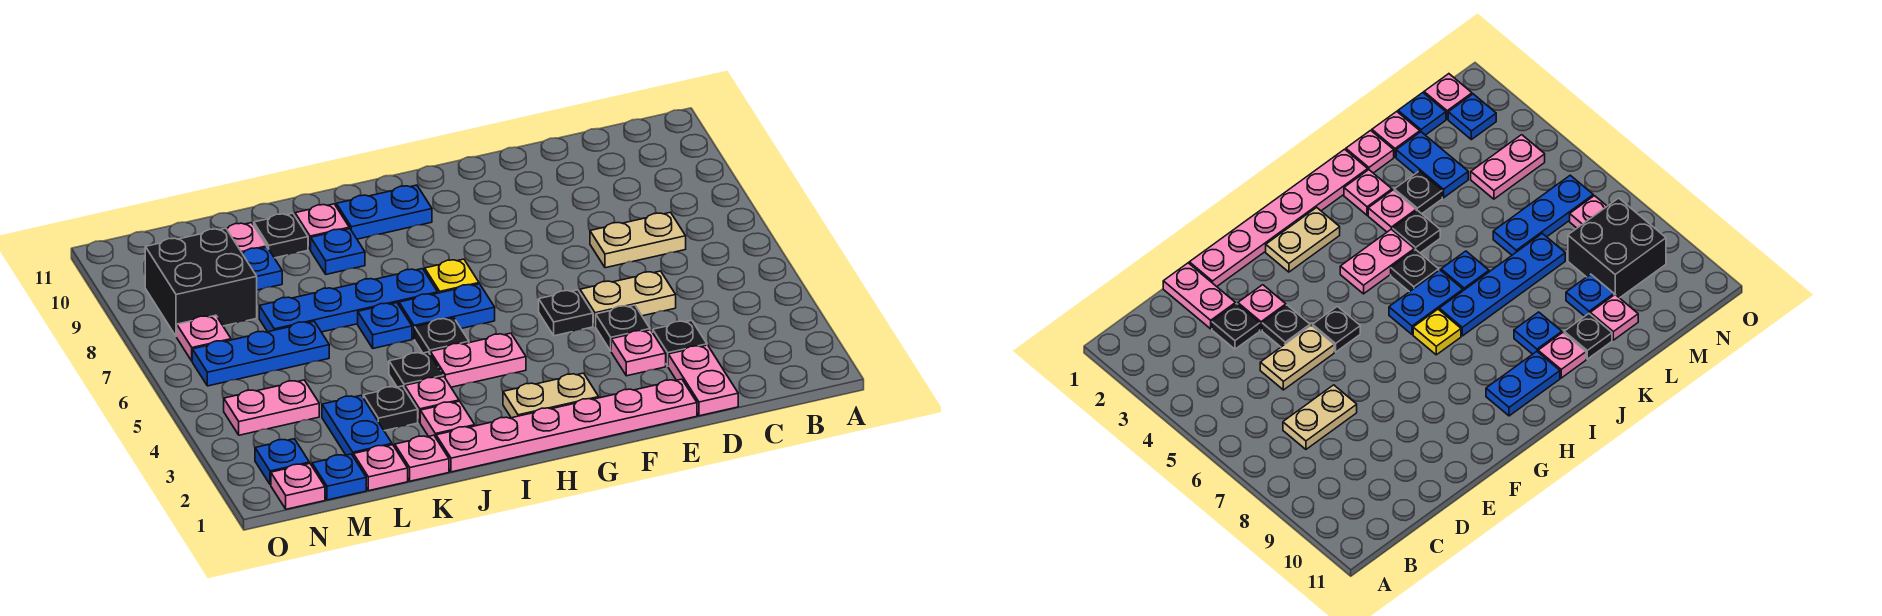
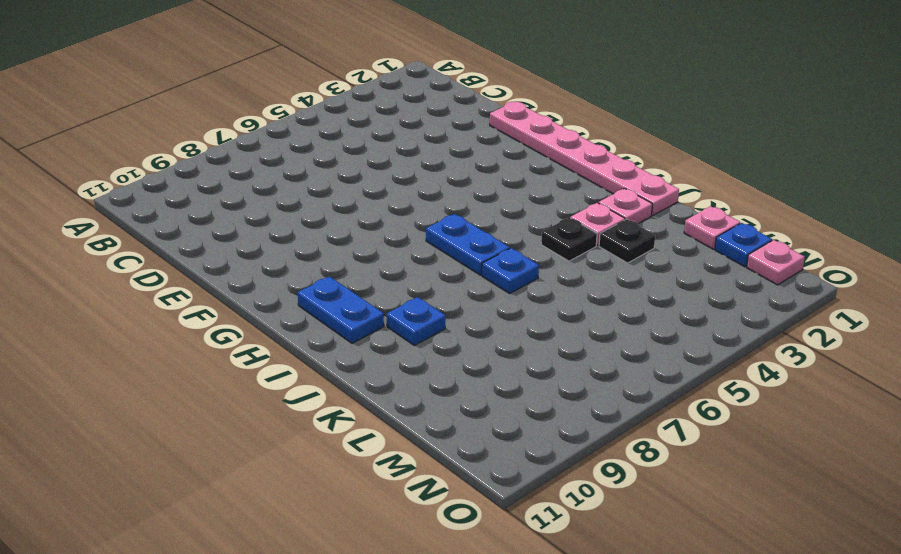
none -> tan plate C7:D7 level 1
none -> pink plate D1:D2 level 1
none -> black plate D3 level 1
none -> tan plate D5:E5 level 1

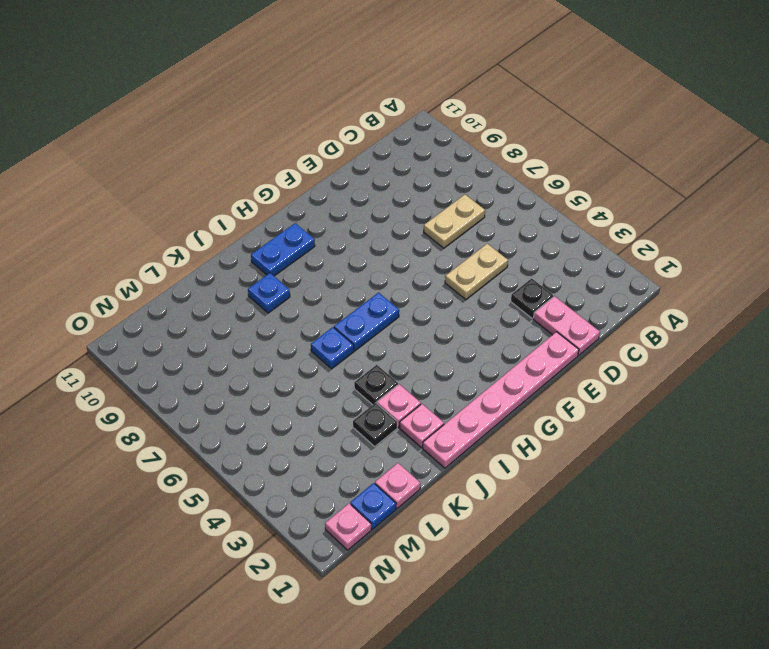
none -> pink plate E3 level 1
none -> black plate E4 level 1
none -> black plate F5 level 1
none -> tan plate G2:H2 level 1

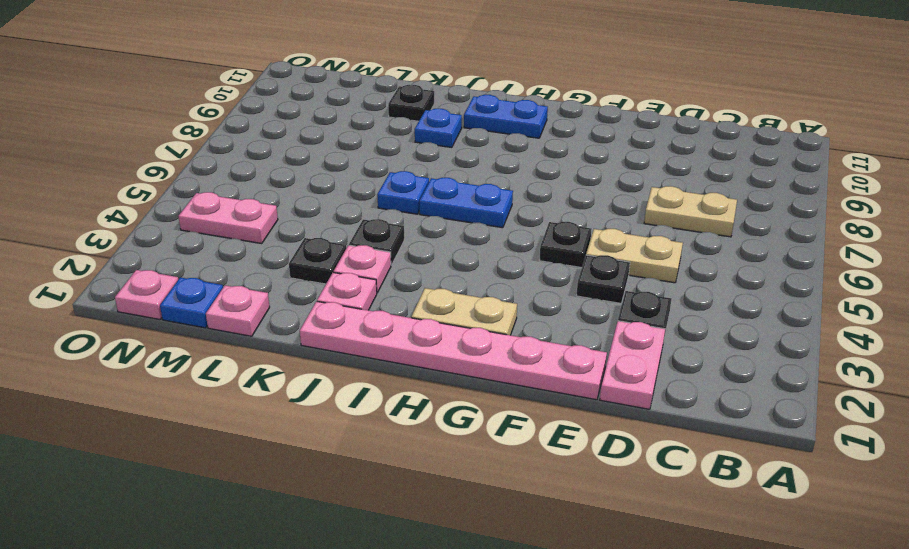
none -> pink plate E3 level 1
none -> pink plate H4:I4 level 1
none -> yellow plate H7 level 1
none -> black plate I5 level 1

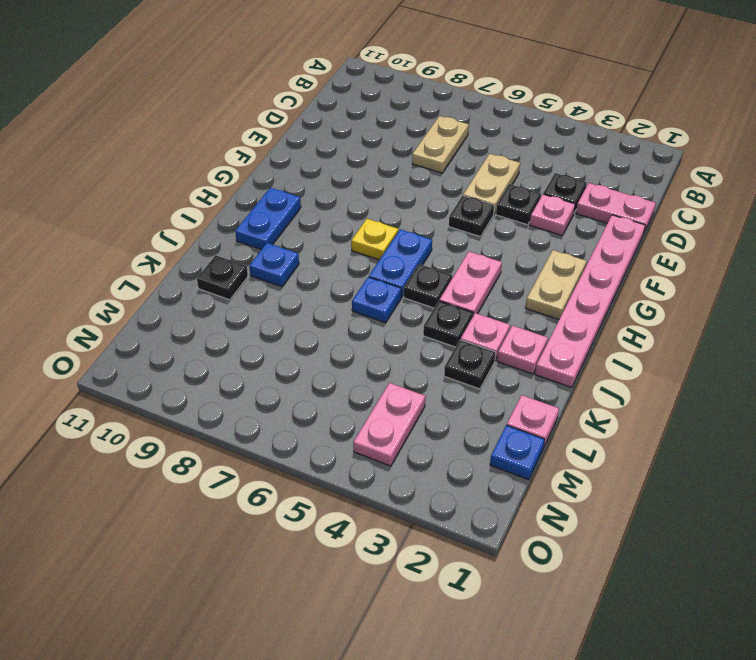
none -> blue plate I7:L7 level 1
none -> pink plate J10 level 1
none -> pink plate K1 level 1
none -> blue plate L2:L3 level 1

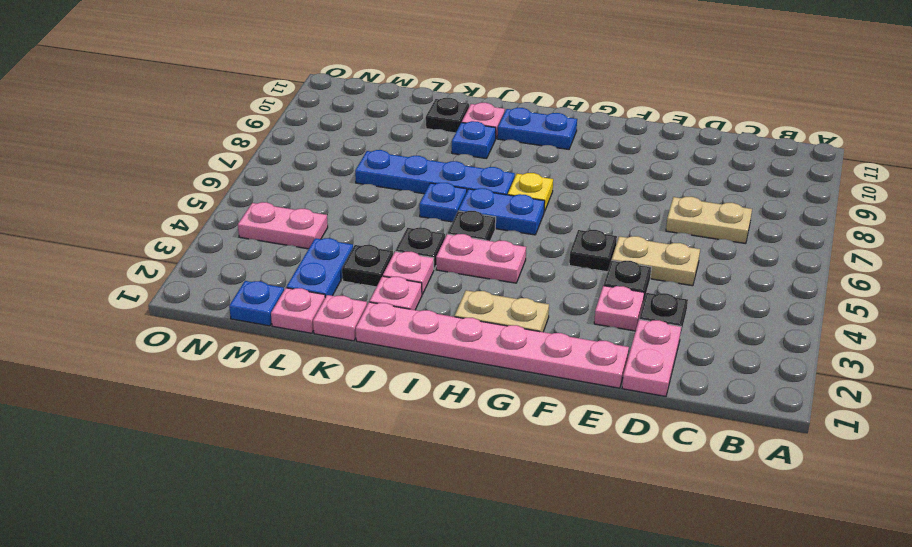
none -> blue plate L6:N6 level 1
none -> blue plate L9 level 1
none -> pink plate L10 level 1
none -> black brick M8:N9 level 1

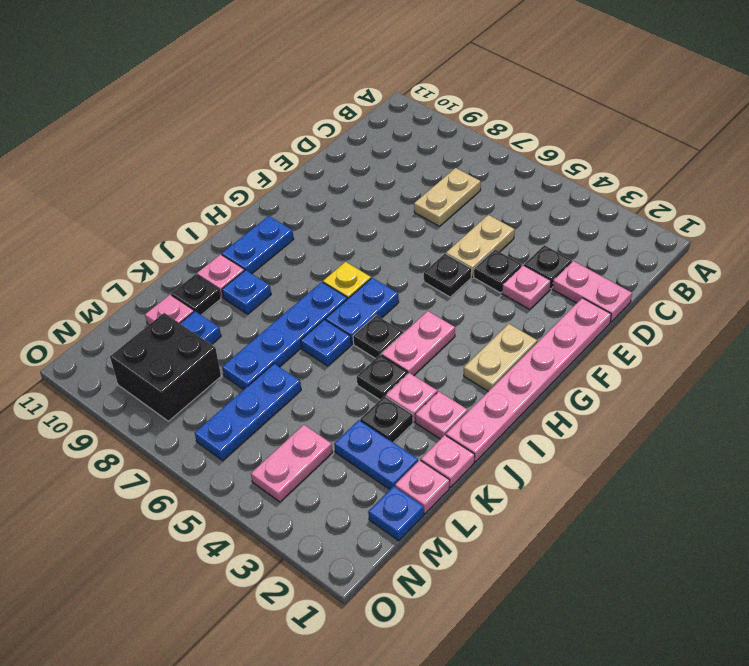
none -> pink plate N1 level 1
none -> blue plate N2 level 1
none -> pink plate N7 level 1

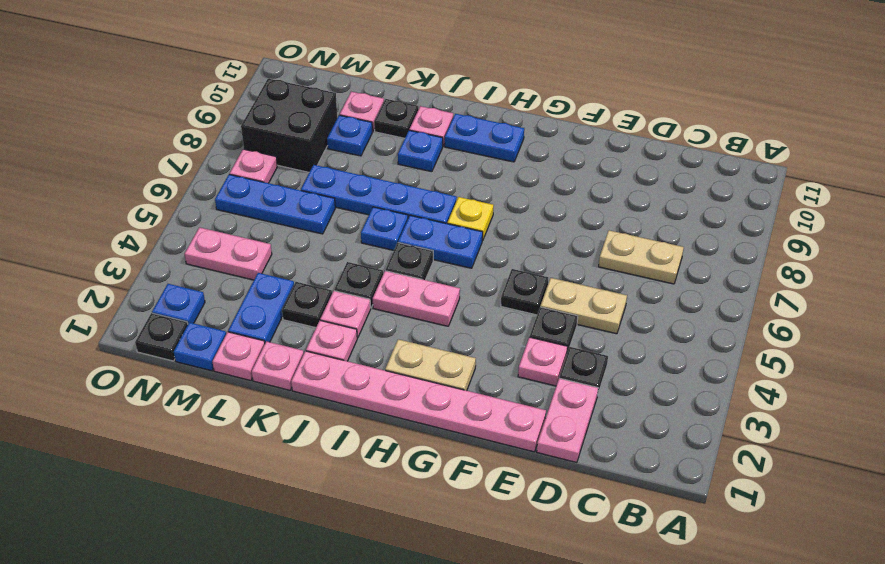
black plate N1 level 1 -> pink plate N1 level 1

